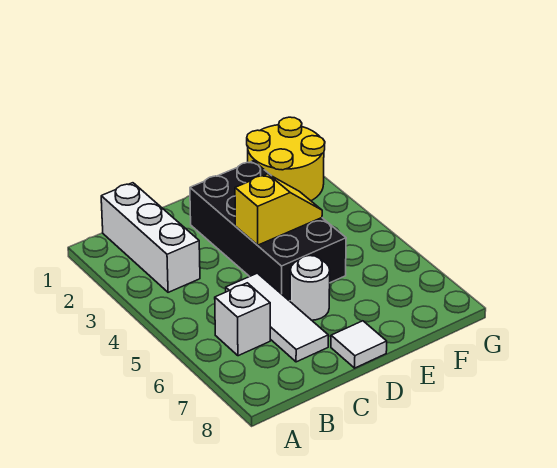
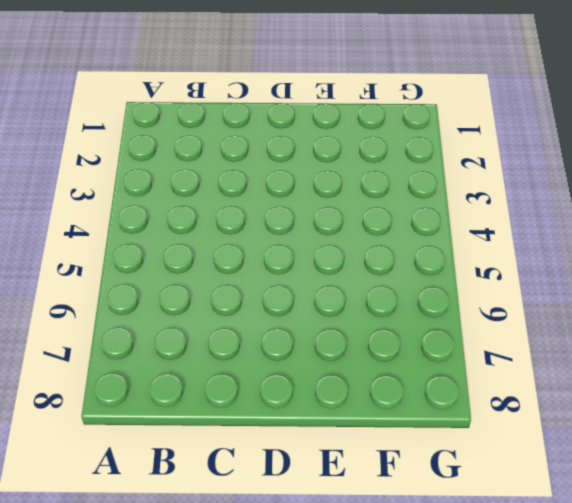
none -> white brick B1:B3 level 1
none -> white brick B6 level 1

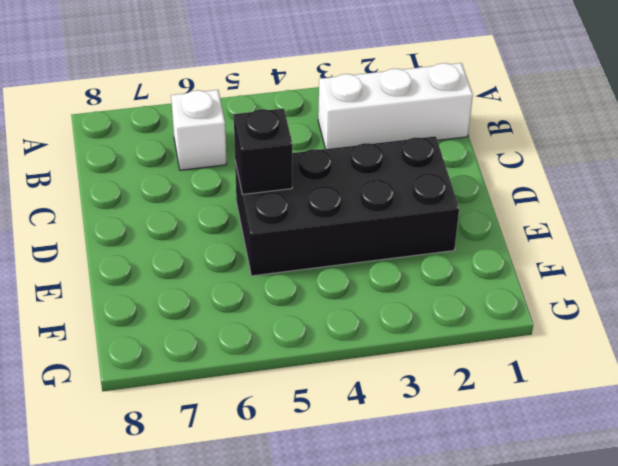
black brick D5 level 2 -> none
none -> white tile C5:C7 level 1
none -> white round brick D6 level 1

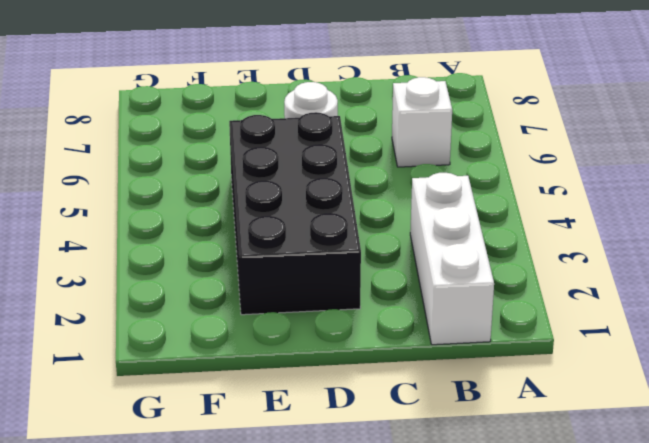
none -> white tile C5:C7 level 1
none -> white tile D8 level 1

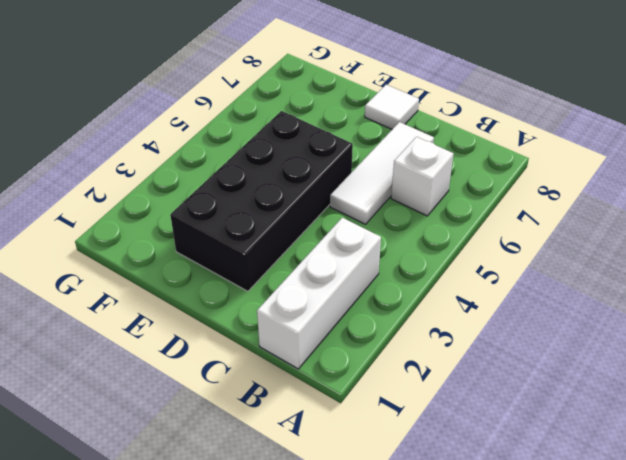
none -> white round brick D6 level 1
none -> yellow round brick F1:G2 level 1

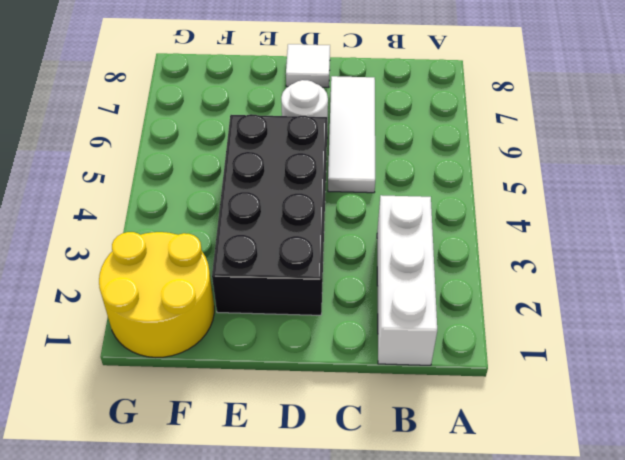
none -> white brick B6 level 1
none -> yellow slope D4:E4 level 2 top D

